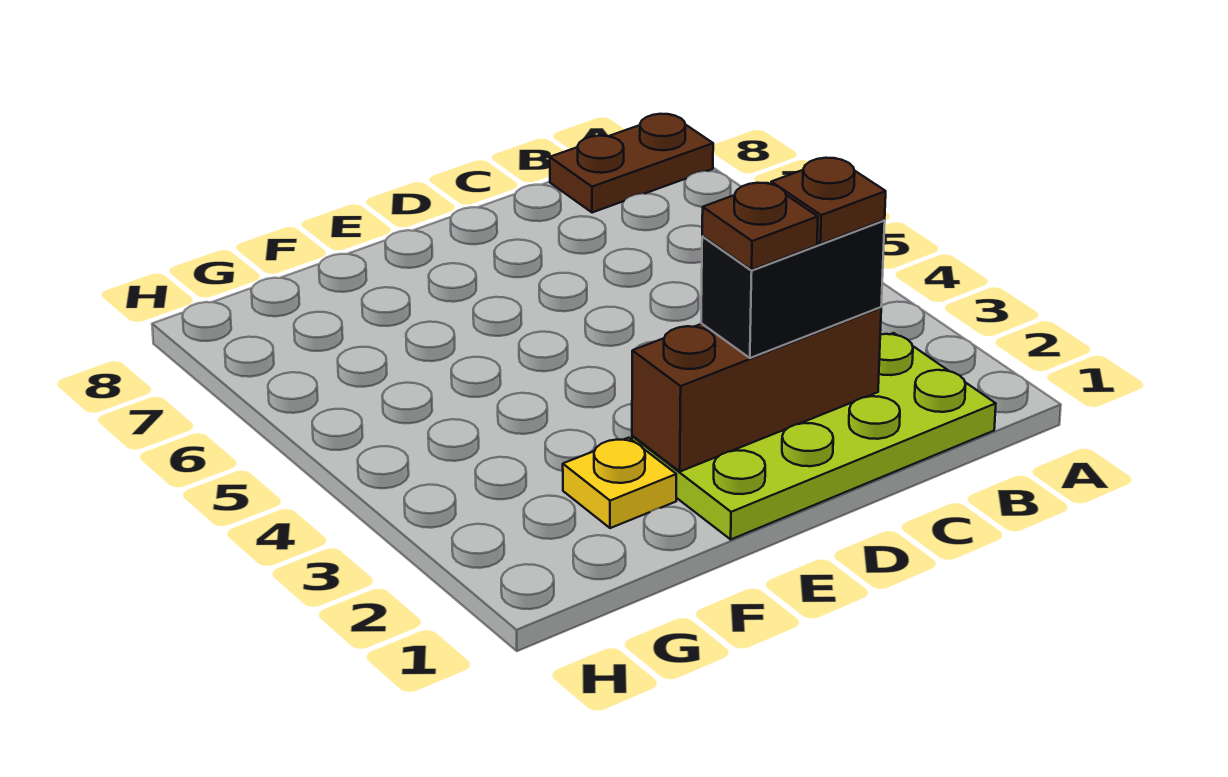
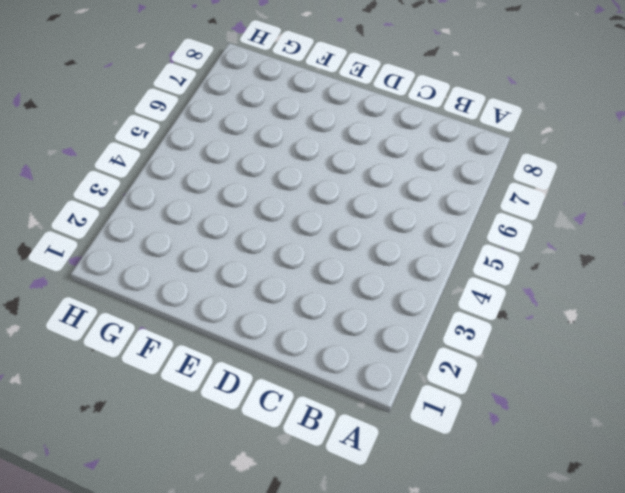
none -> brown plate A8:B8 level 1
none -> lime plate B1:E2 level 1

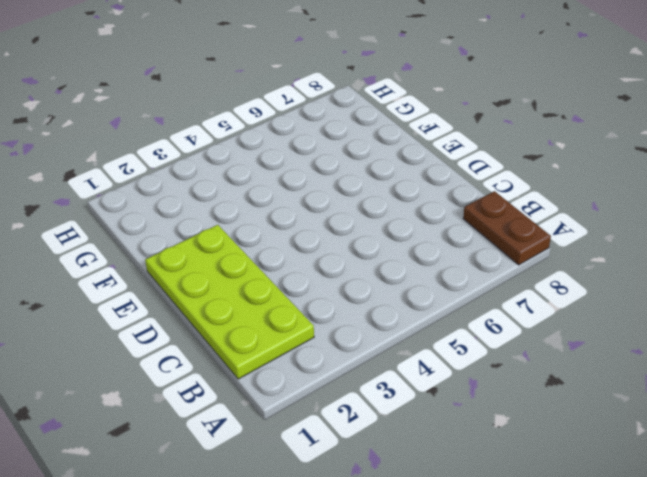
none -> yellow plate F2 level 1
none -> brown brick C2:E2 level 2

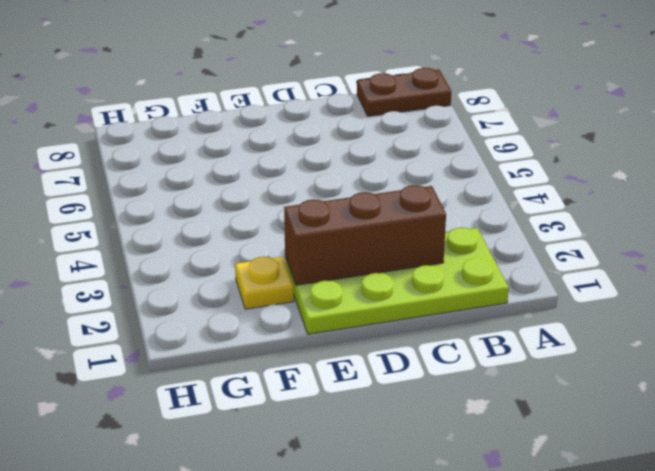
none -> black brick C2:D2 level 3
none -> brown plate C2 level 4

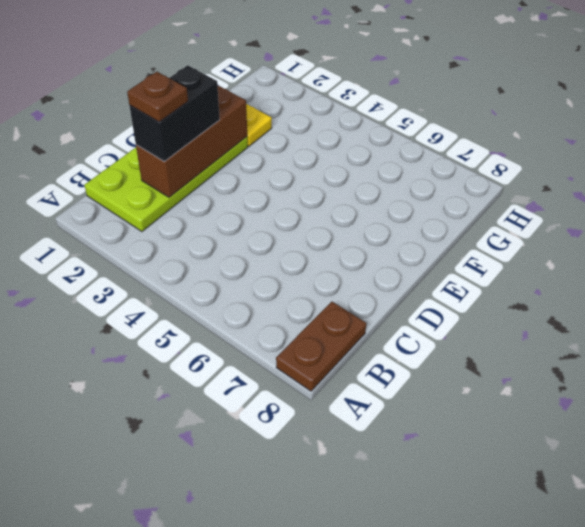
none -> brown plate D2 level 4

